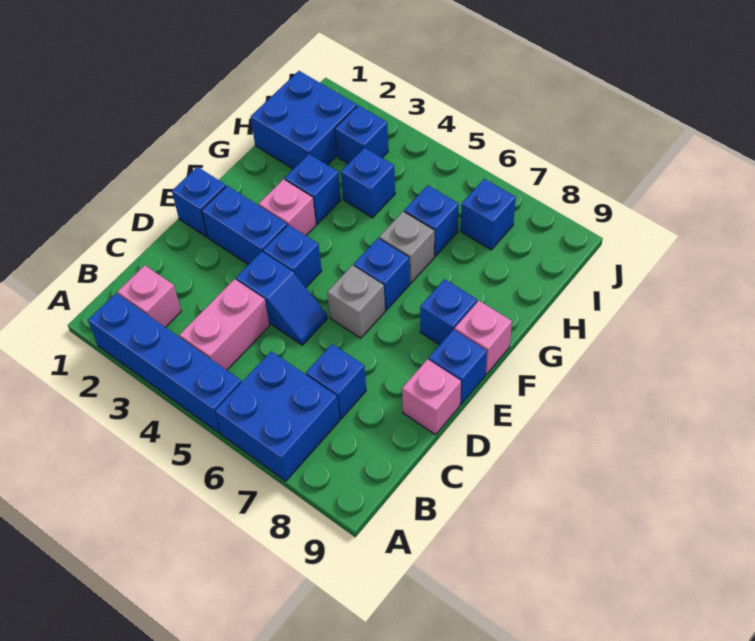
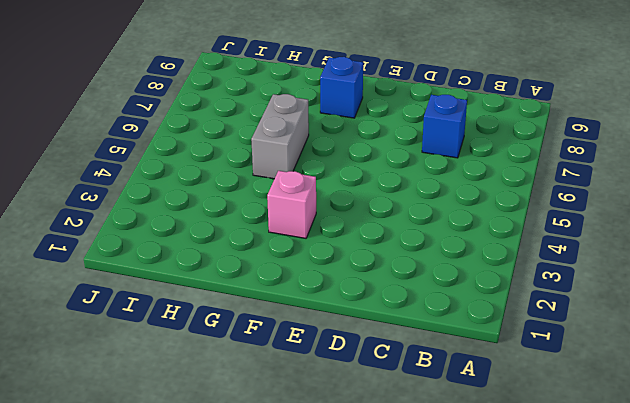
grey brick G5:G6 level 1 -> grey brick G6 level 1
none -> blue brick A2:A5 level 1
none -> blue brick A6:B7 level 1
none -> pink brick B2 level 1

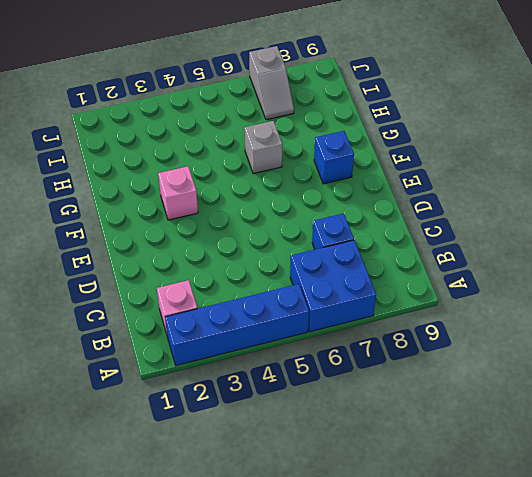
grey slope I7:J7 level 1 top J -> blue brick I7 level 1
none -> pink brick B4:C4 level 1
none -> blue slope D4:D5 level 1 top 4
none -> pink brick D9 level 1

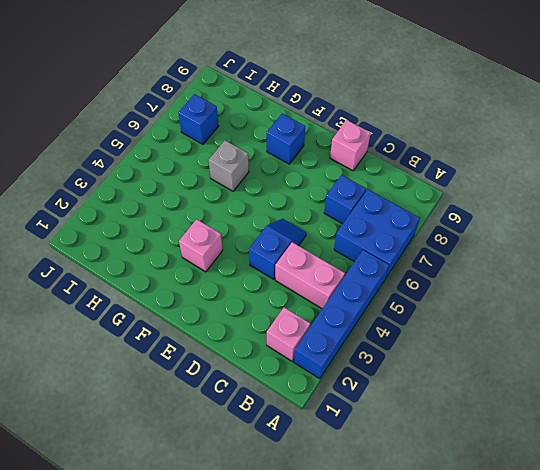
none -> blue brick E1 level 1
none -> blue brick E2:E3 level 1
none -> blue brick E4 level 1

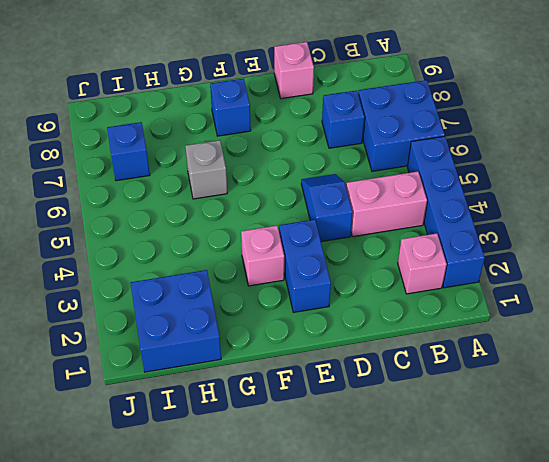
none -> blue brick E1 level 1
none -> blue brick E4 level 1
none -> grey brick E6 level 1

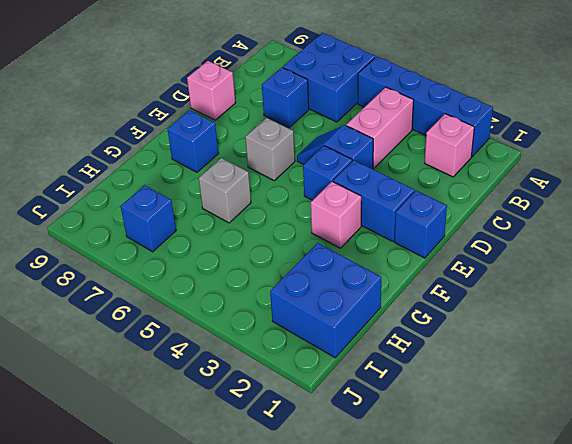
none -> blue brick E9 level 1
none -> blue brick F6 level 1
none -> pink brick F9 level 1

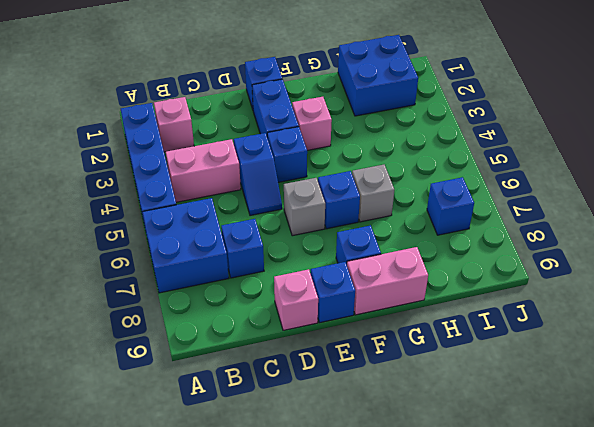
pink brick F9:G9 level 1 -> pink brick F9 level 1
none -> blue brick G3 level 1
none -> blue brick H4 level 1
none -> blue brick H6 level 1

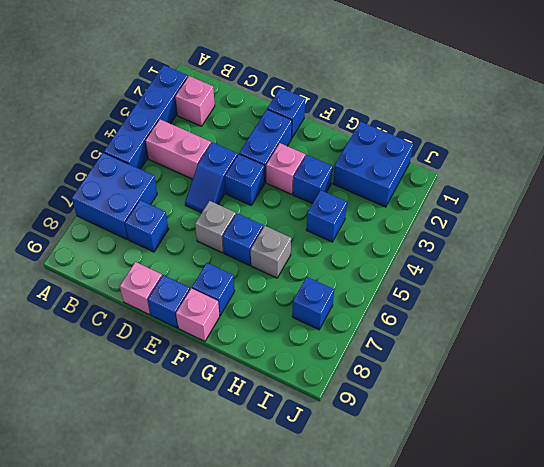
none -> blue brick H6 level 1
none -> blue brick I3 level 1

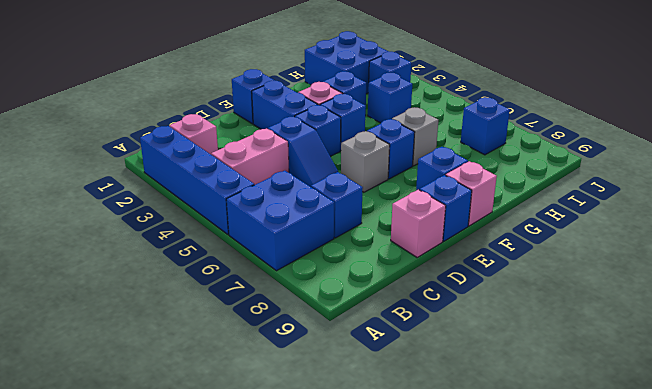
blue brick F4 level 1 -> blue brick H6 level 1

